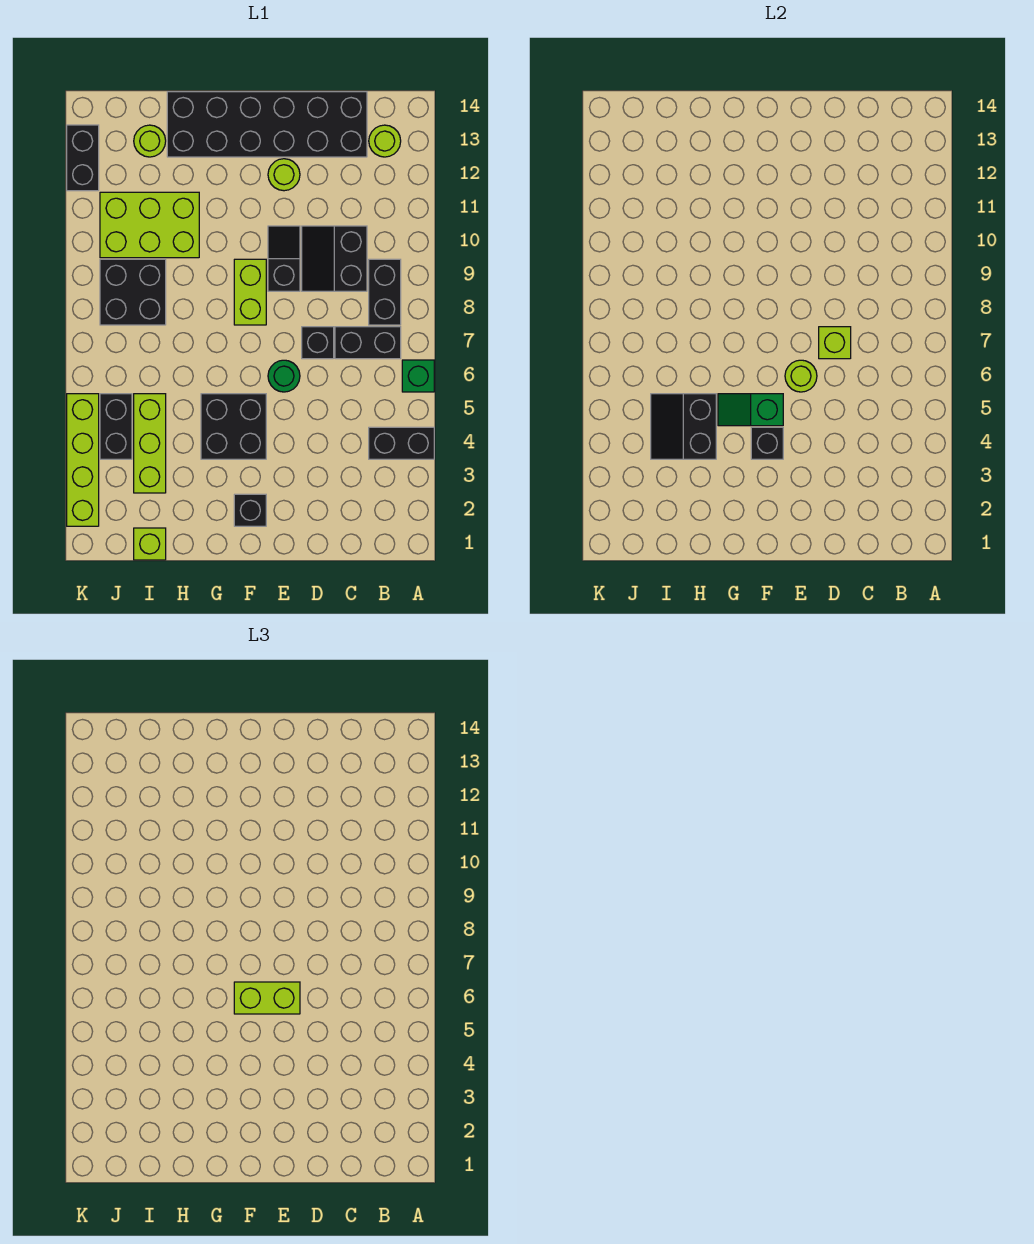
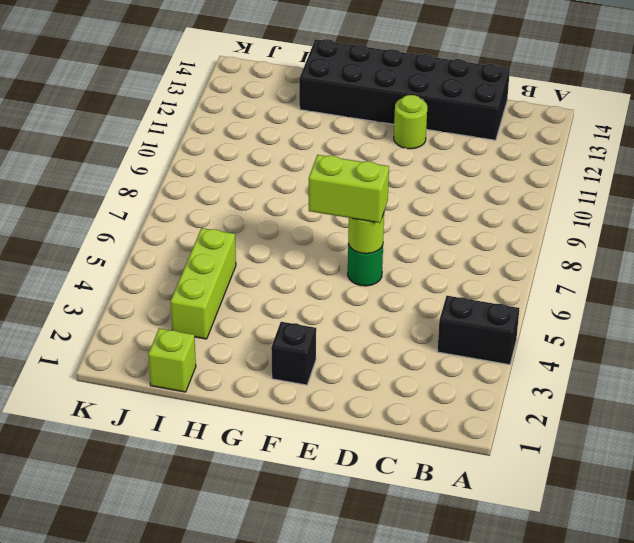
none -> green brick A6 level 1
none -> black brick B7:C7 level 1
none -> black brick B8:B9 level 1

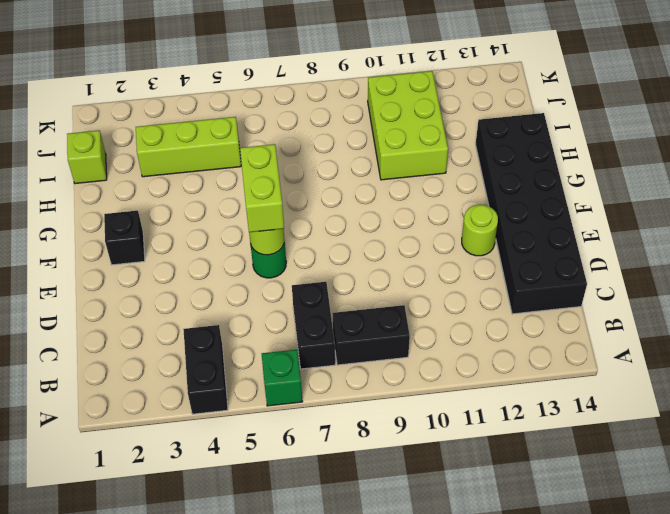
none -> lime round brick B13 level 1
none -> black slope C9:D10 level 1 top C
none -> black brick D7 level 1

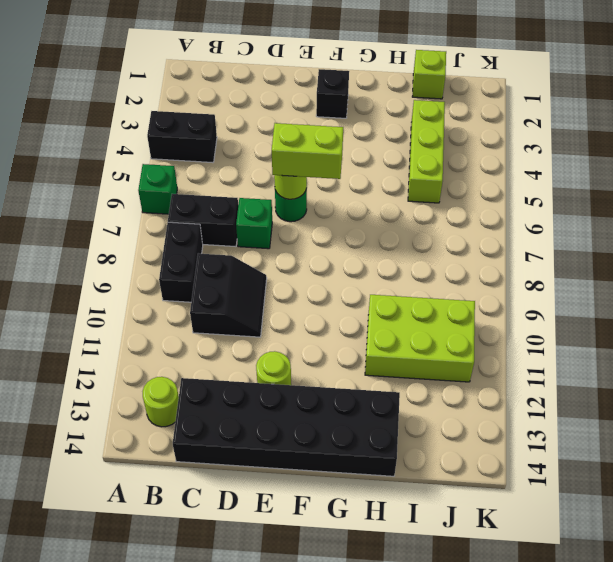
green brick D7 level 1 -> black brick D7 level 1
none -> black slope E9:E10 level 1 top 9
none -> black brick F4:G5 level 1
none -> lime brick F8:F9 level 1

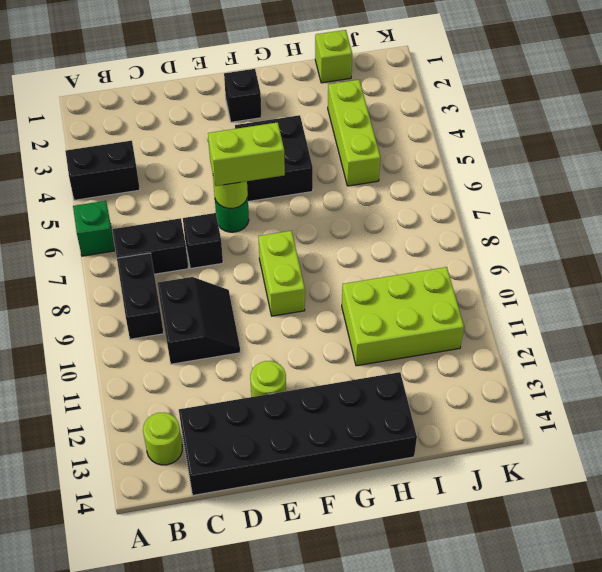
none -> black slope E9:E10 level 1 top 9
none -> black brick I8:J9 level 1
none -> lime round brick I13 level 1

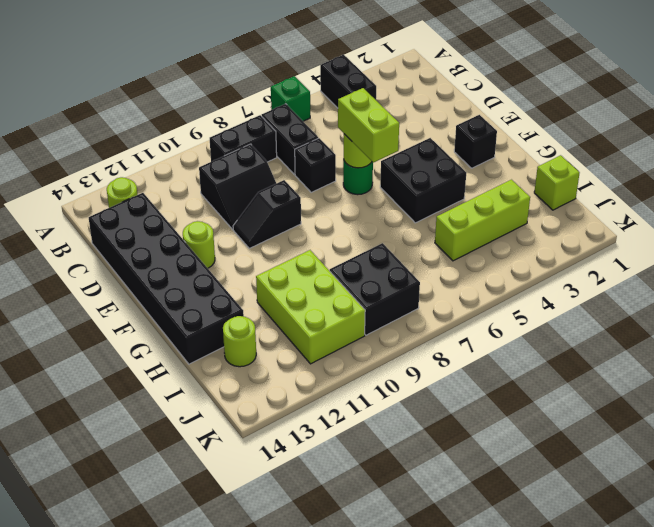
none -> lime brick F8:F9 level 1
none -> black brick J4:J5 level 1
none -> lime brick K2:K5 level 1

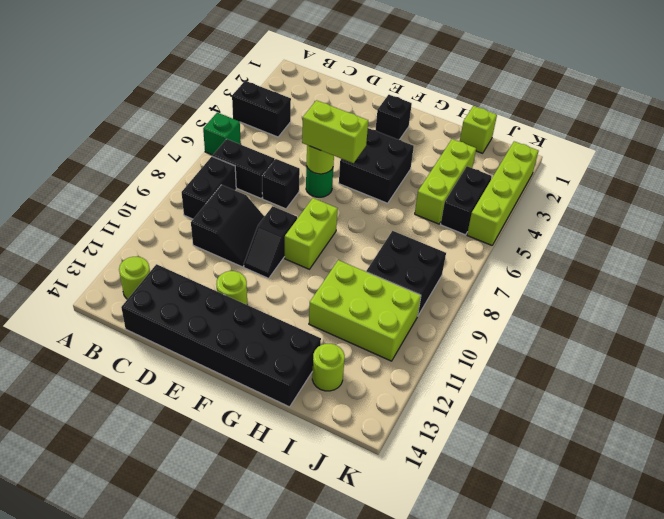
none -> black brick K12:K13 level 1
none -> lime brick D7 level 2
none -> black brick F4 level 2

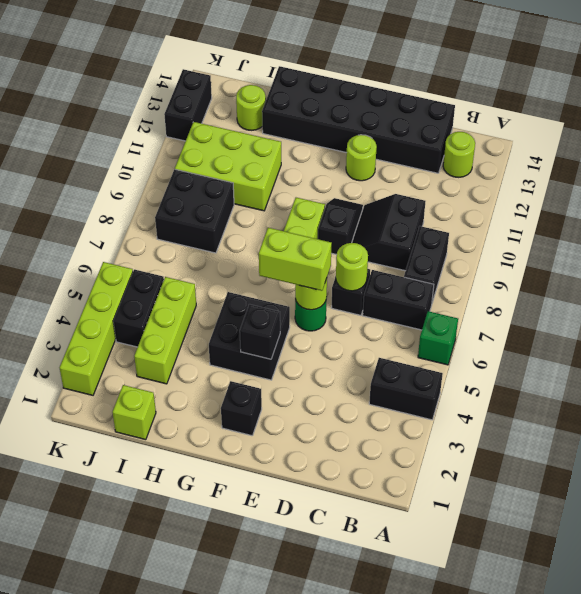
lime round brick D7 level 2 -> lime brick D7 level 2
none -> green slope F5:G5 level 2 top F
none -> black slope H4:I5 level 2 top H

